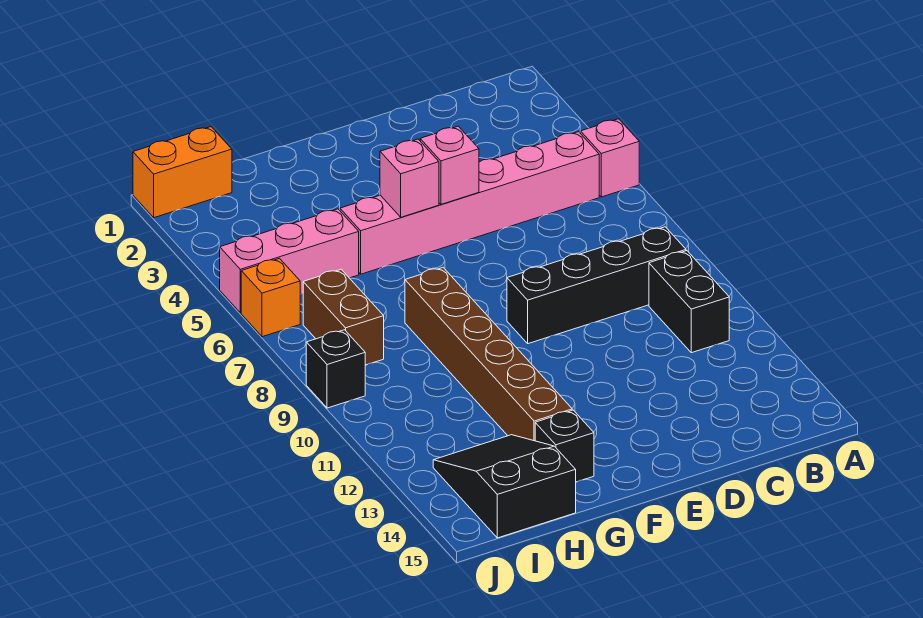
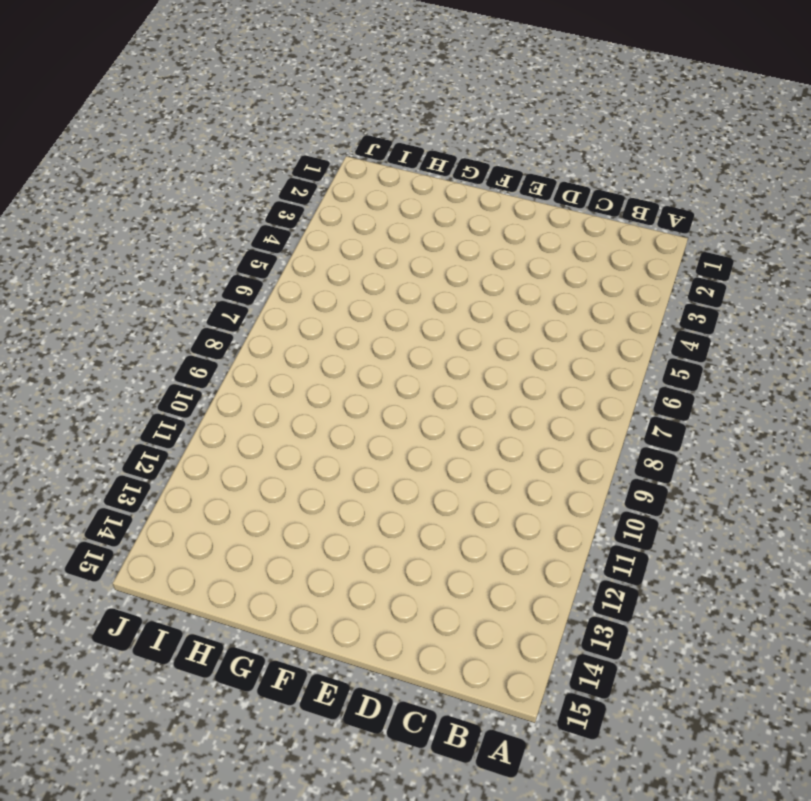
none -> pink brick A5 level 1
none -> pink brick B5:G5 level 1
none -> black brick B9:E9 level 1

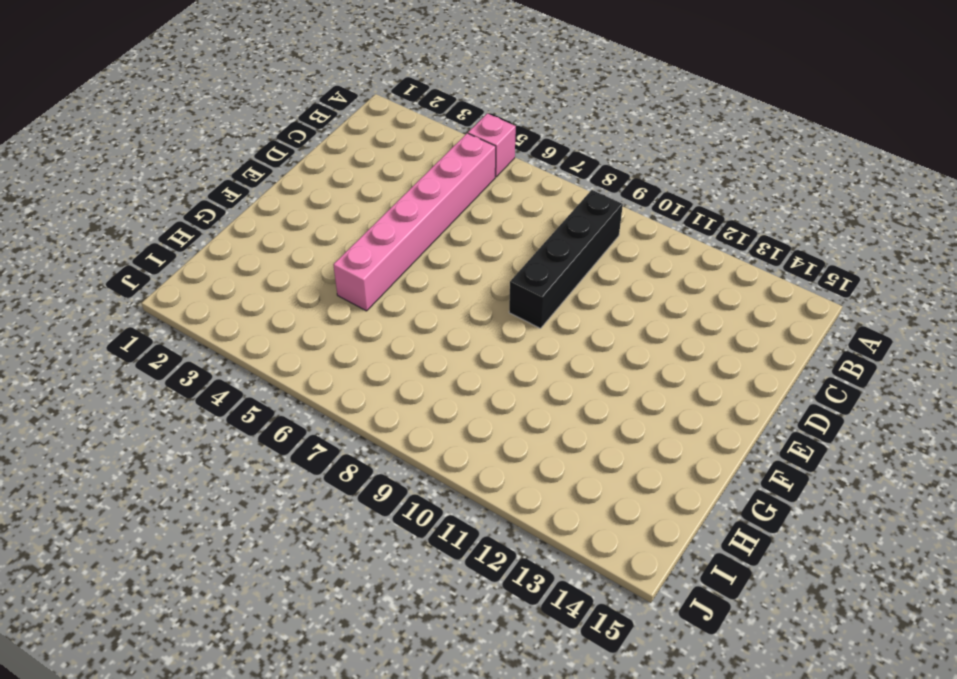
none -> black brick B10:B11 level 1
none -> brown brick G8:G13 level 1
none -> black brick G14 level 1

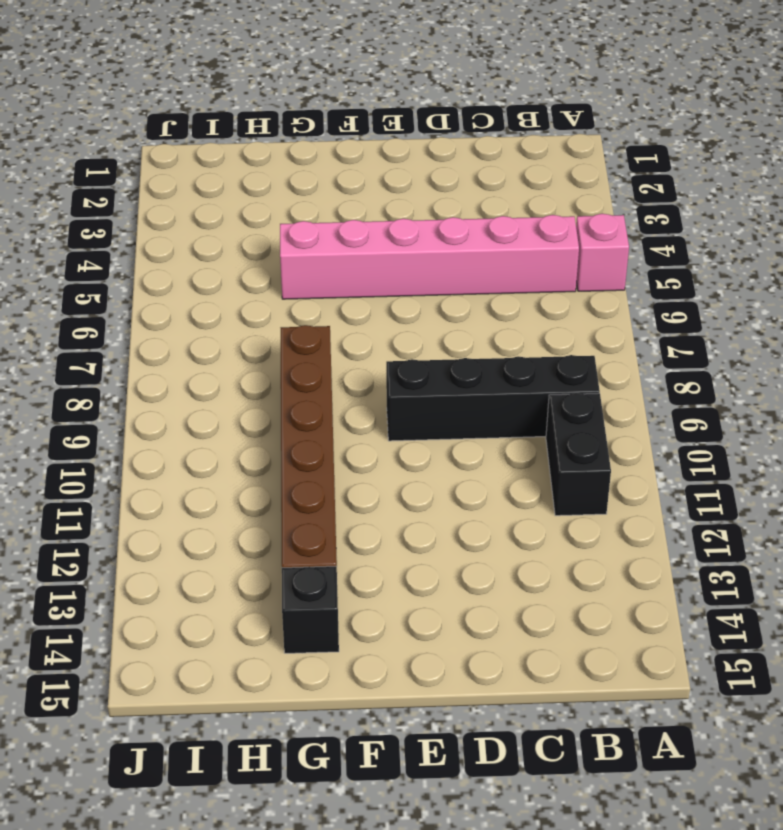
none -> pink brick H5:J5 level 1
none -> black slope H13:I15 level 1 top 15
none -> orange brick I1:J1 level 1

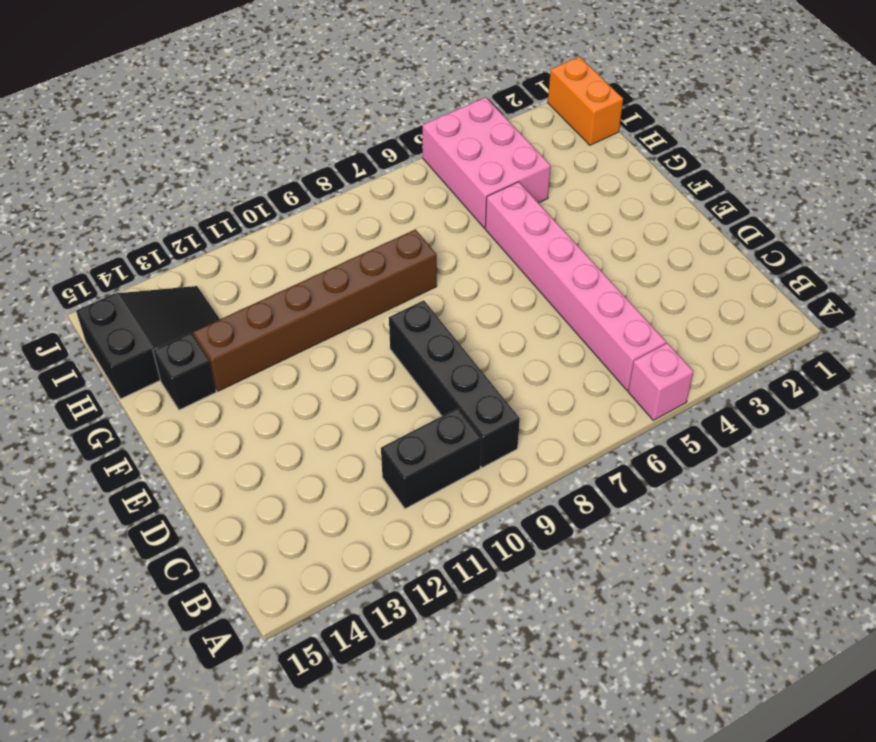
pink brick H4:J5 level 1 -> pink brick H5:J5 level 1
none -> brown brick I7:I8 level 1
none -> orange brick J6 level 1
none -> black brick J9 level 1

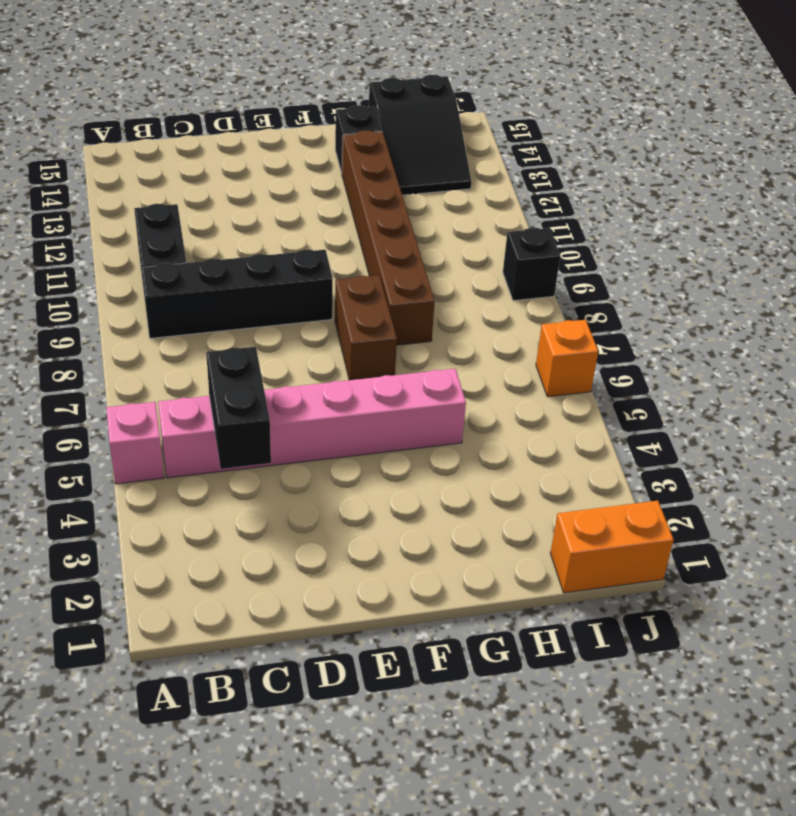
black brick C4:C5 level 2 -> none
brown brick F7:F8 level 1 -> brown brick I7:I8 level 1
none -> pink brick H5:J5 level 1
none -> pink brick E5 level 2
none -> pink brick F5 level 2

